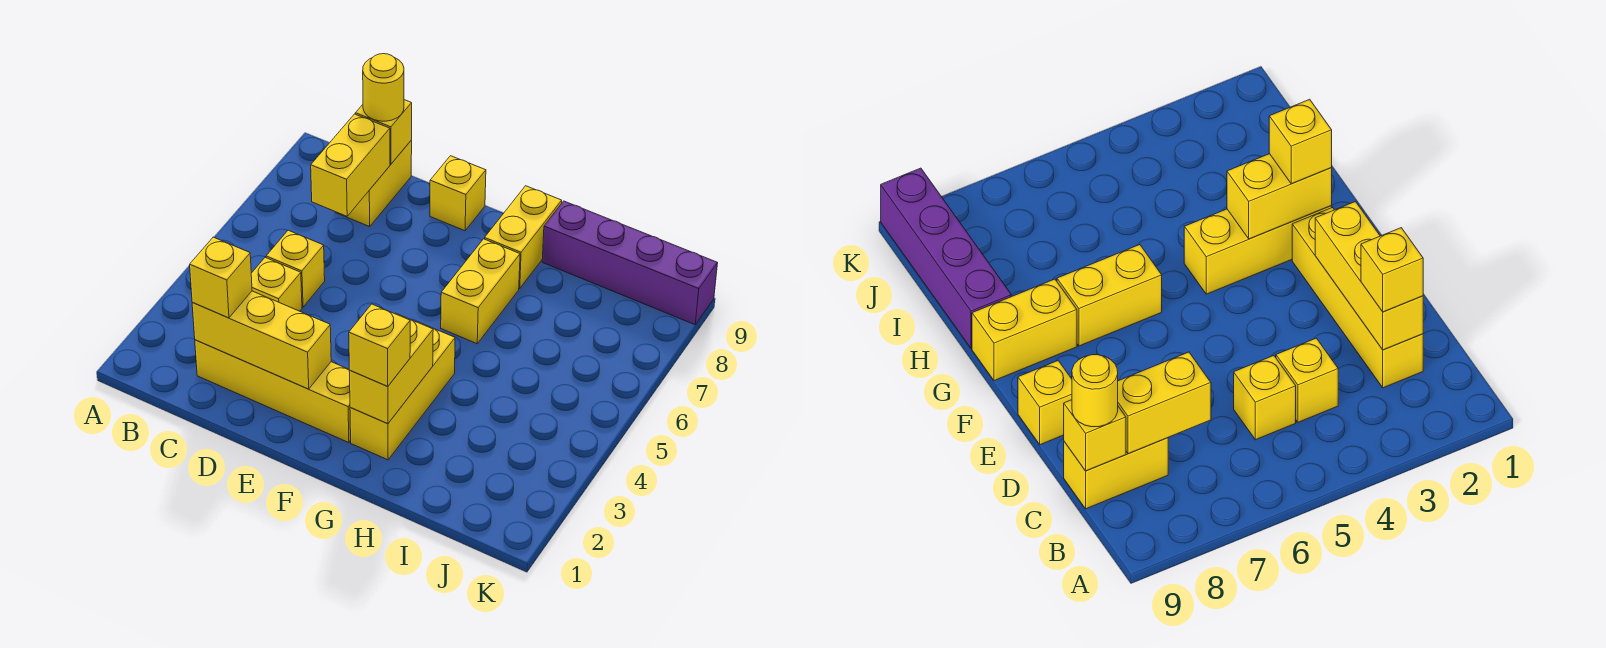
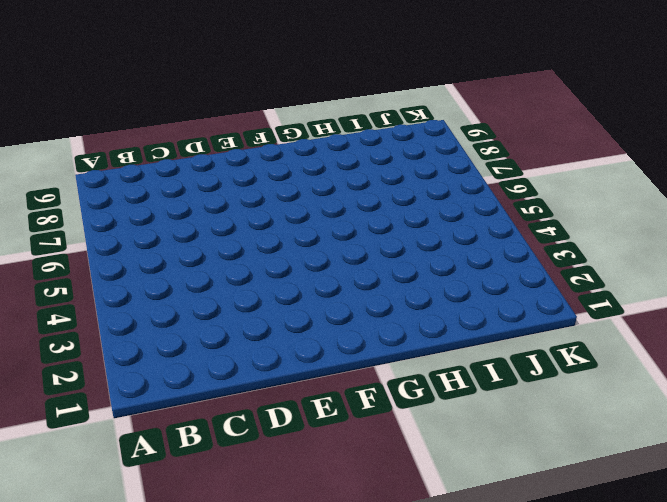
none -> yellow brick C2:F2 level 1
none -> yellow brick C4 level 1
none -> yellow brick C5 level 1

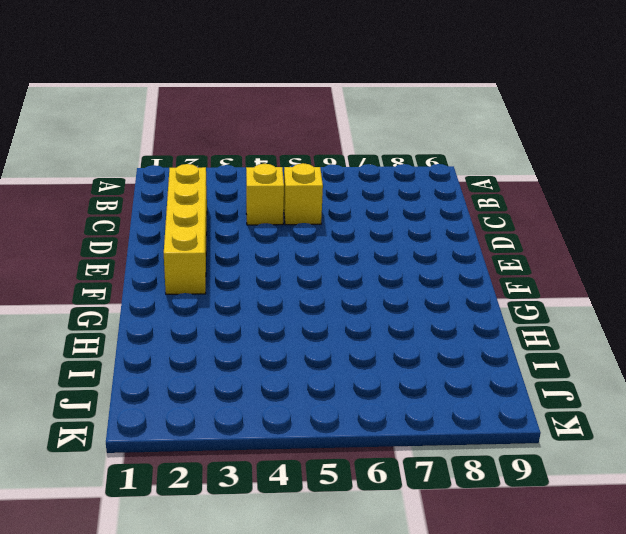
none -> yellow brick C8:C9 level 1
none -> yellow brick E9 level 1
none -> yellow brick G2:G4 level 1

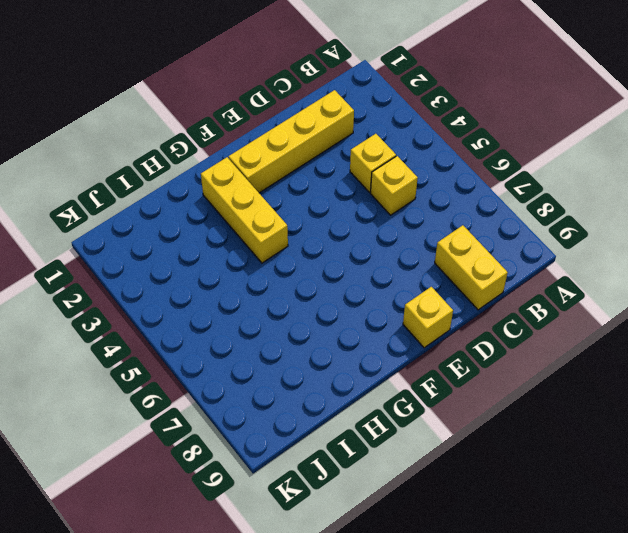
none -> yellow brick G6:G7 level 1
none -> yellow brick G8:G9 level 1
none -> purple brick H9:K9 level 1

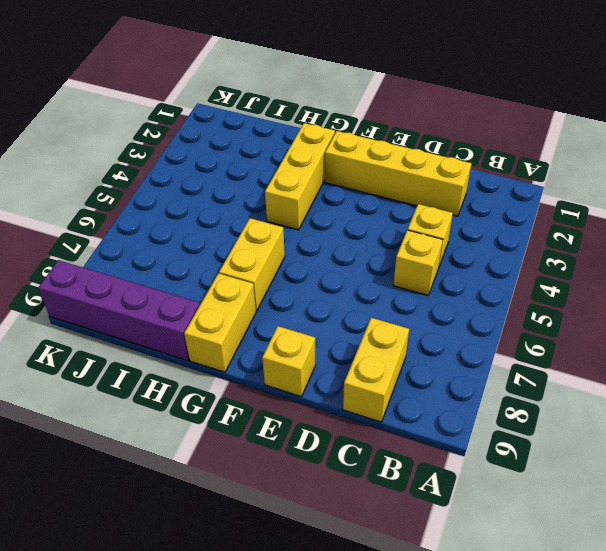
none -> yellow brick C2:E2 level 2
none -> yellow brick C7:C8 level 2
none -> yellow brick C9 level 2

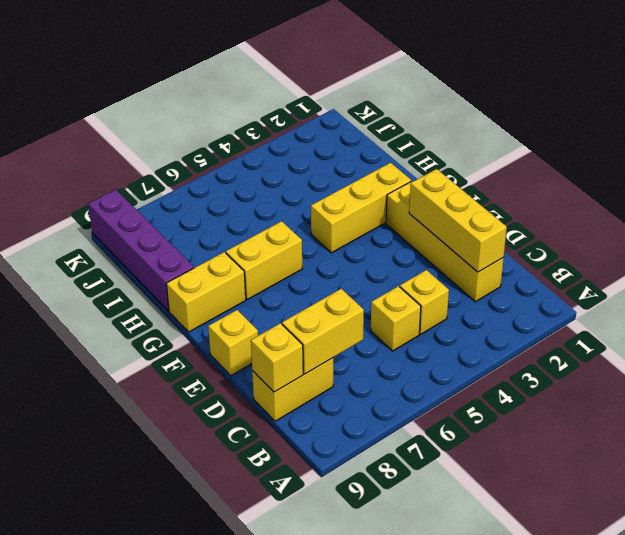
none -> yellow brick G2:G3 level 2
none -> yellow brick C2 level 3
none -> yellow round brick C9 level 3

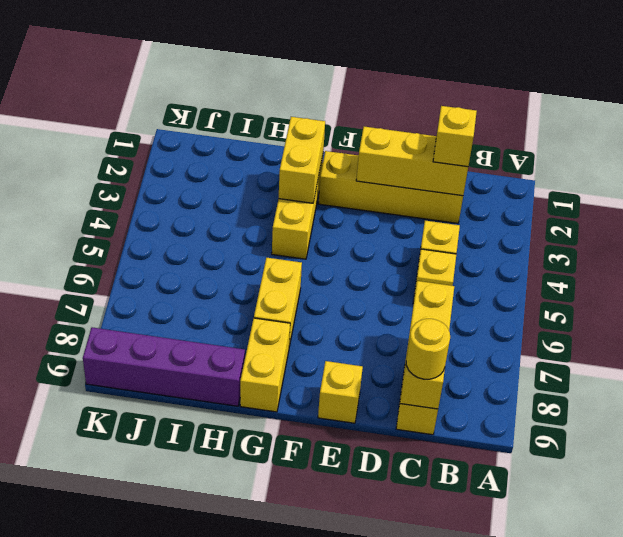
none -> yellow brick G2 level 3

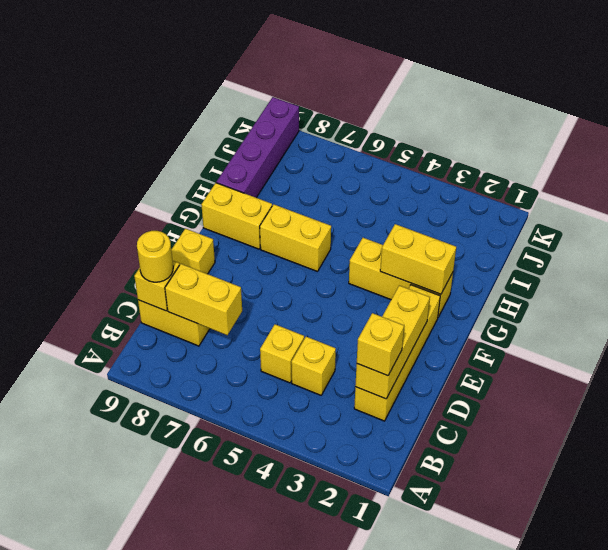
none -> yellow brick G2 level 3

